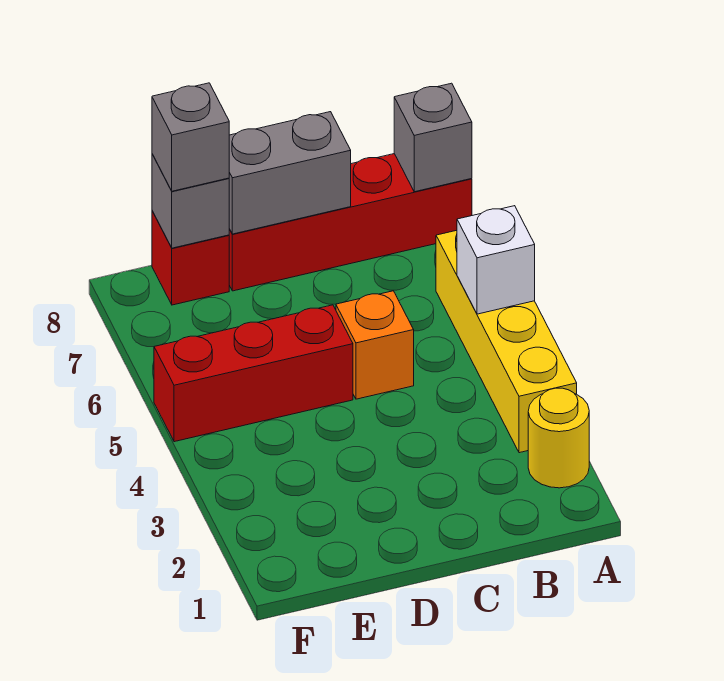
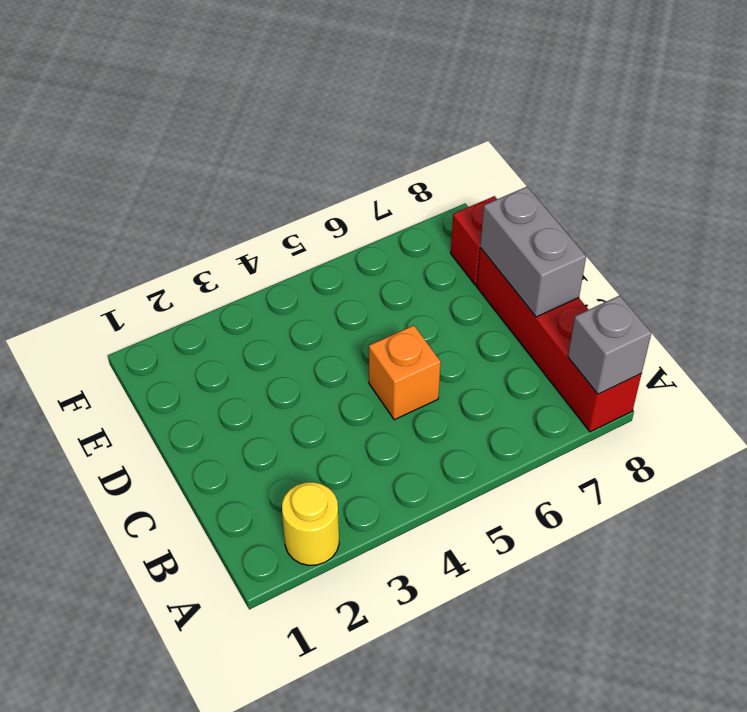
none -> yellow brick A3:A6 level 1
none -> red brick D5:F5 level 1

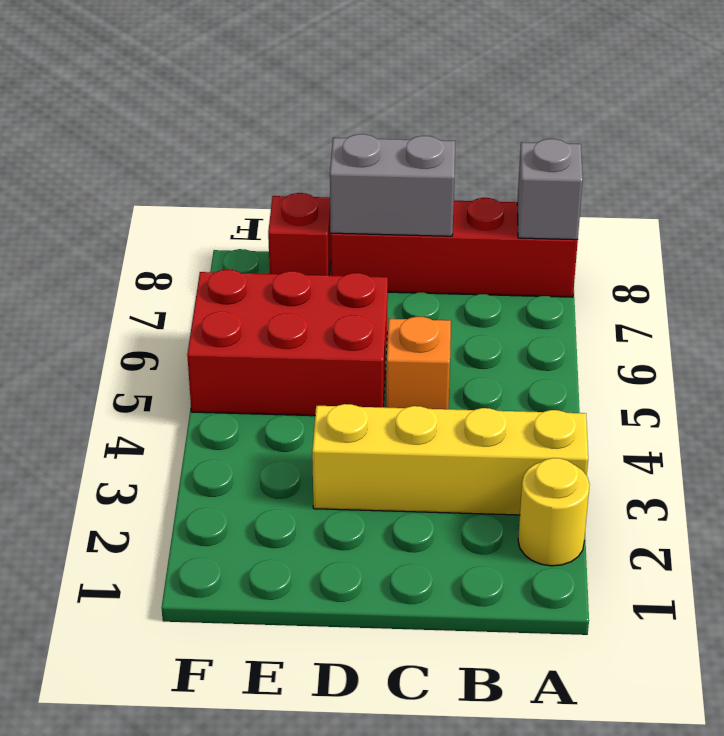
yellow brick A3:D3 level 1 -> yellow brick A3:A6 level 1
red brick D5:F6 level 1 -> red brick D5:F5 level 1
none -> white brick A5 level 2
none -> grey brick E8 level 2

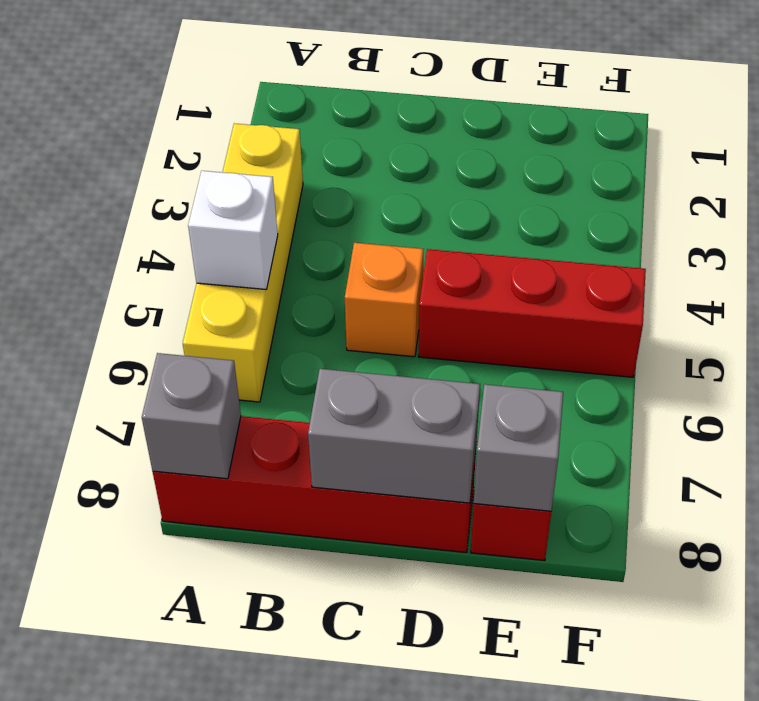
none -> yellow round brick A2 level 1
none -> grey brick E8 level 3

